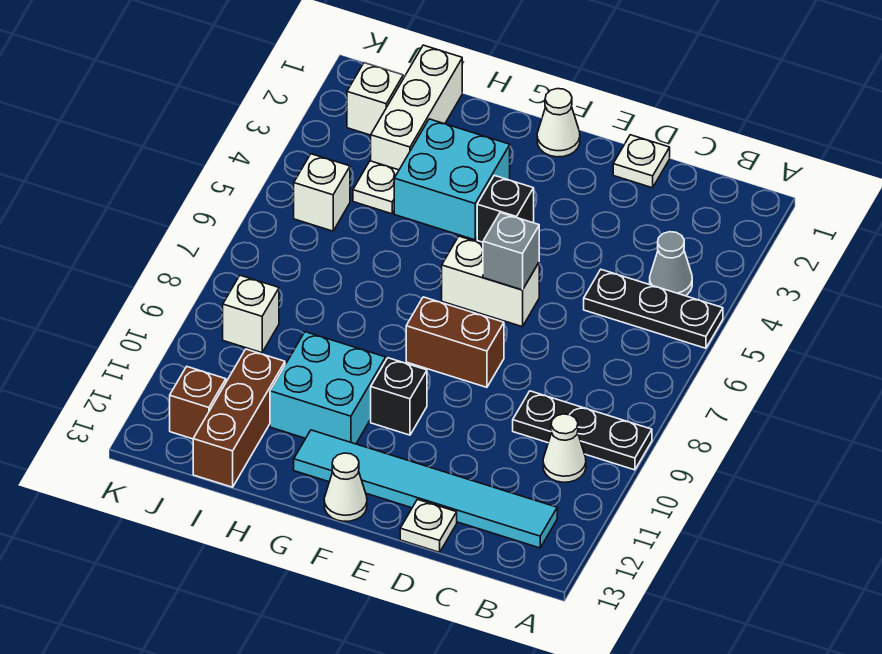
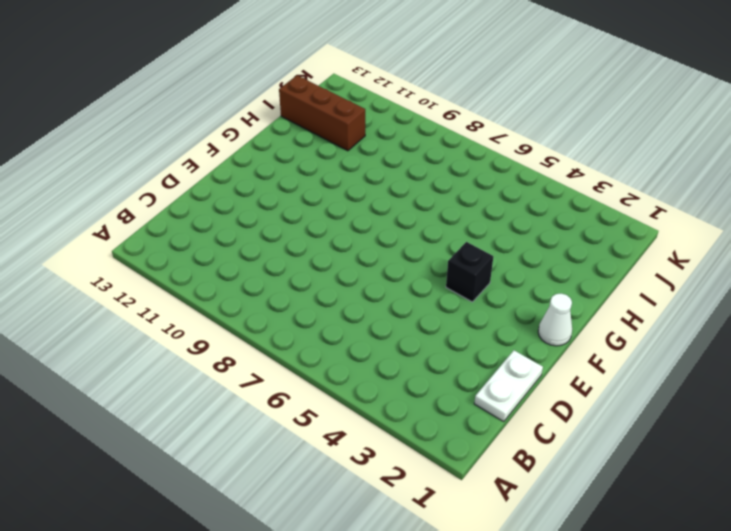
white plate C1:D1 level 1 -> white plate D1 level 1
none -> black plate A5:C5 level 1
none -> black plate A9:C9 level 1
none -> grey cone B4 level 1

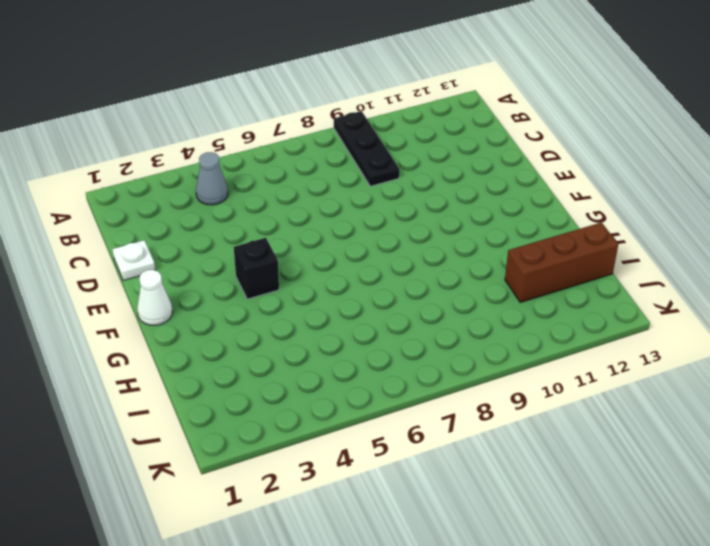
none -> black plate A5:C5 level 1
none -> white cone B10 level 1
none -> cyan tile B12:G12 level 1

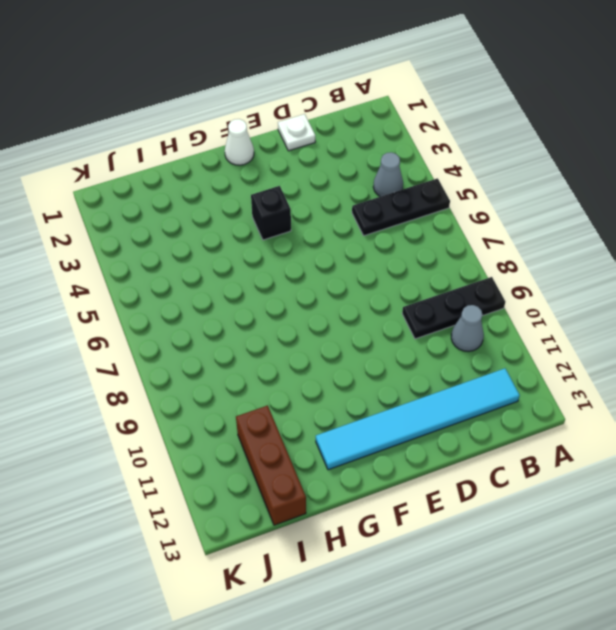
grey cone B10 level 1 -> white cone B10 level 1
none -> white plate D13 level 1
none -> white brick E6:F6 level 1
none -> brown brick E8:F8 level 1

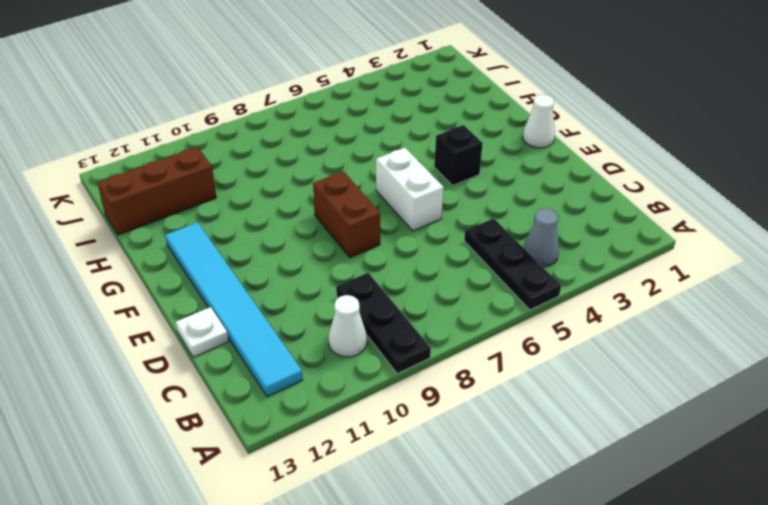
none -> white plate D1 level 1
none -> black brick F10 level 1
none -> white cone F13 level 1

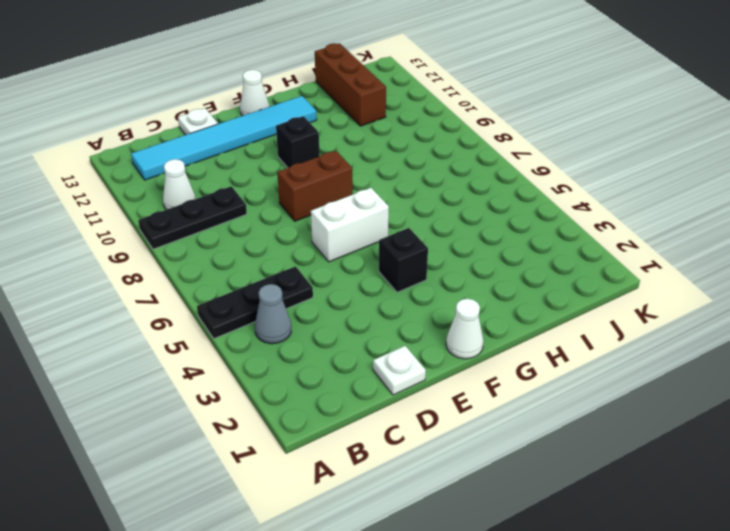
none -> cyan brick G3:H4 level 1
none -> cyan brick G10:H11 level 1
none -> white brick I1:I3 level 1

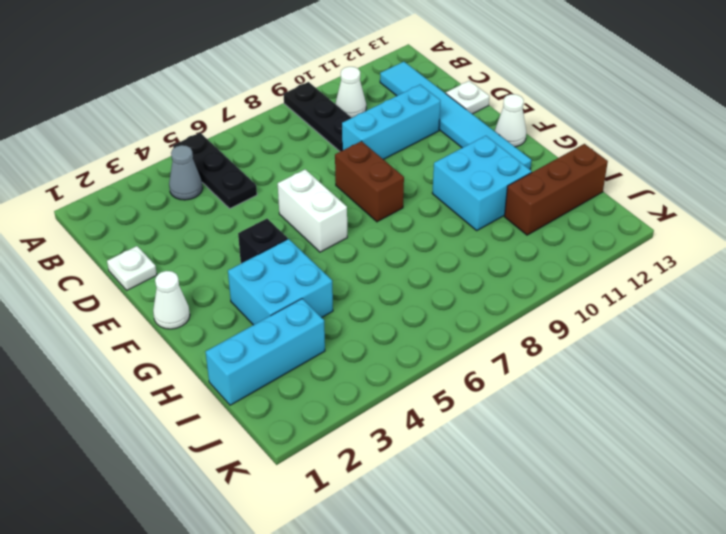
cyan brick D9:D11 level 1 -> none
cyan brick I1:I3 level 1 -> white brick I1:I3 level 1
none -> black brick F10 level 1
none -> white plate I4 level 1
none -> white brick J2 level 1

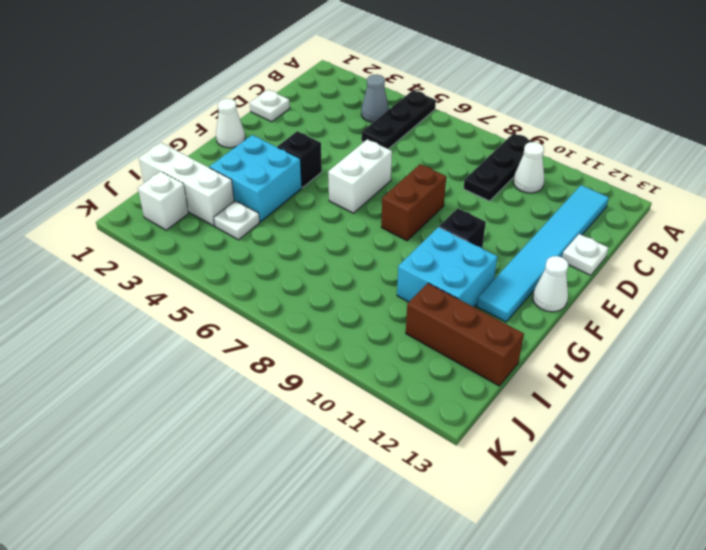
none -> white brick J5 level 1
none -> white brick J9 level 1
none -> brown brick J12 level 1

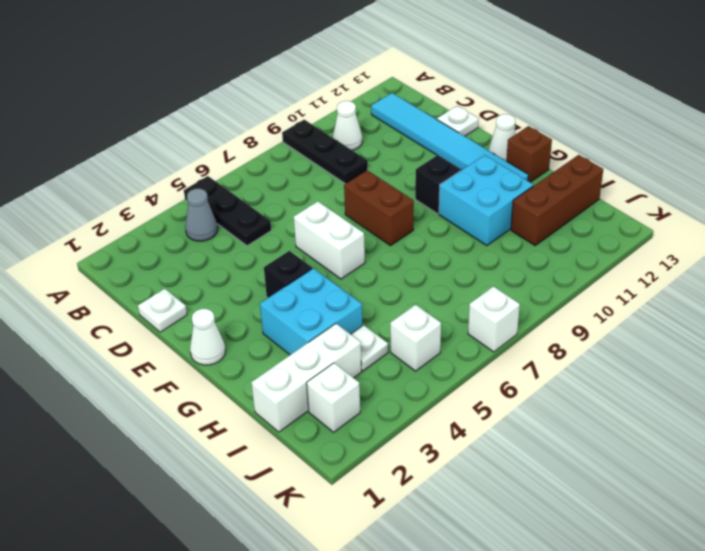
brown brick G13 level 1 -> brown brick J12 level 1
white brick K7 level 1 -> white brick J9 level 1
none -> grey brick E6 level 2

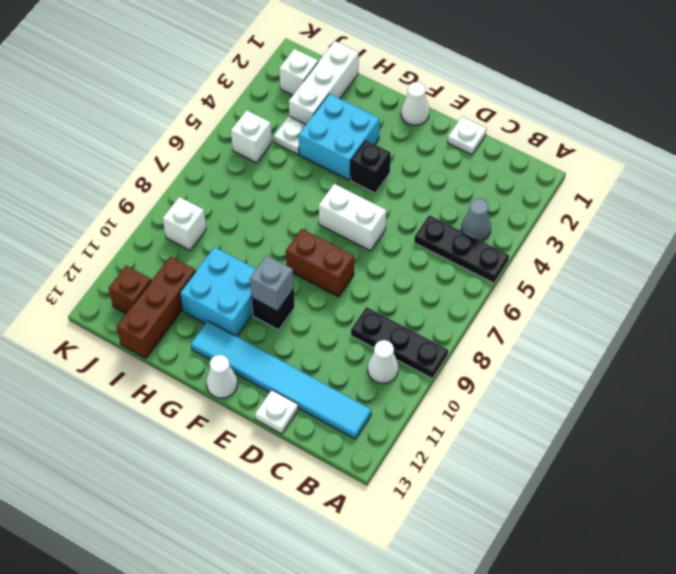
grey brick F10 level 2 -> grey brick E6 level 2

